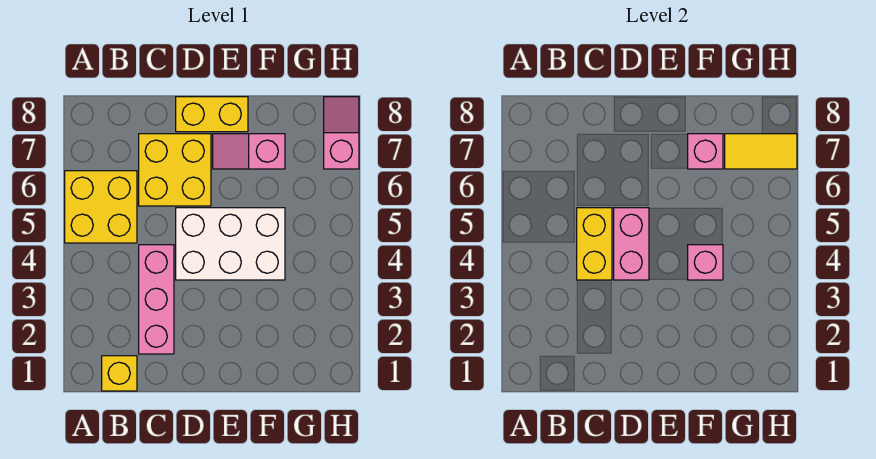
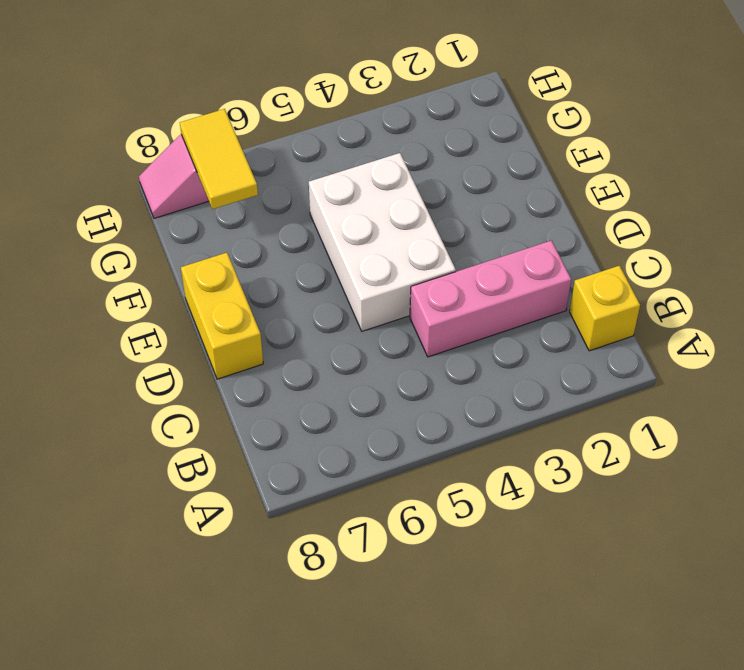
none -> yellow brick A5:B6 level 1
none -> yellow brick C6:D7 level 1
none -> pink slope E7:F7 level 1 top F

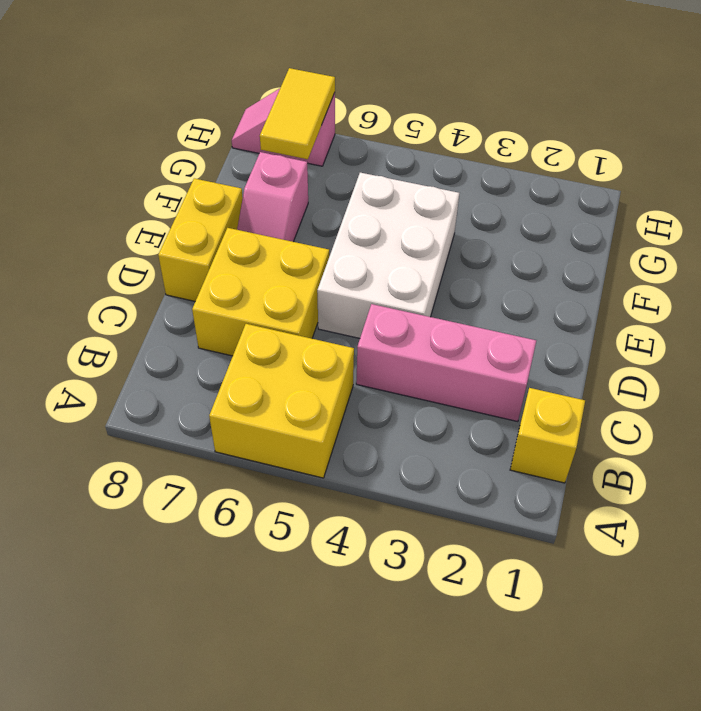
none -> yellow brick C4:C5 level 2
none -> pink brick D4:D5 level 2
none -> pink brick F4 level 2

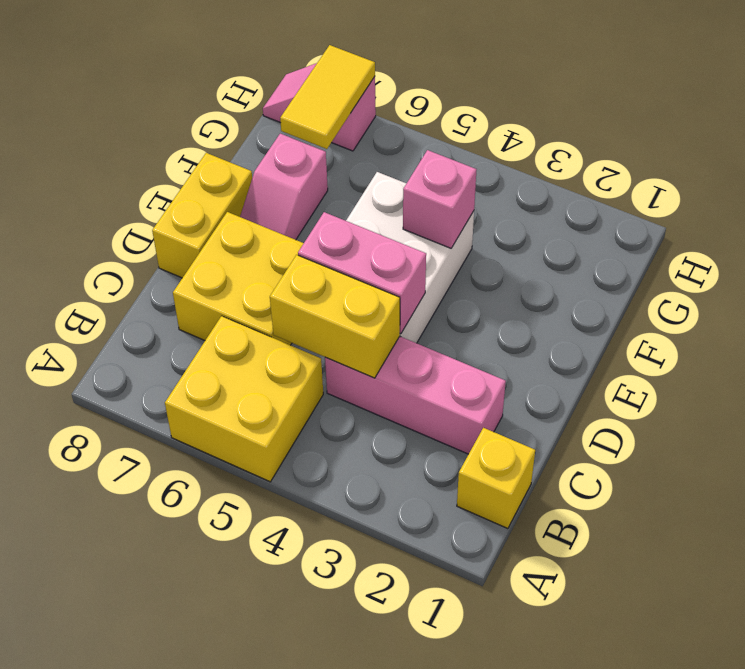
none -> pink brick F7 level 2

